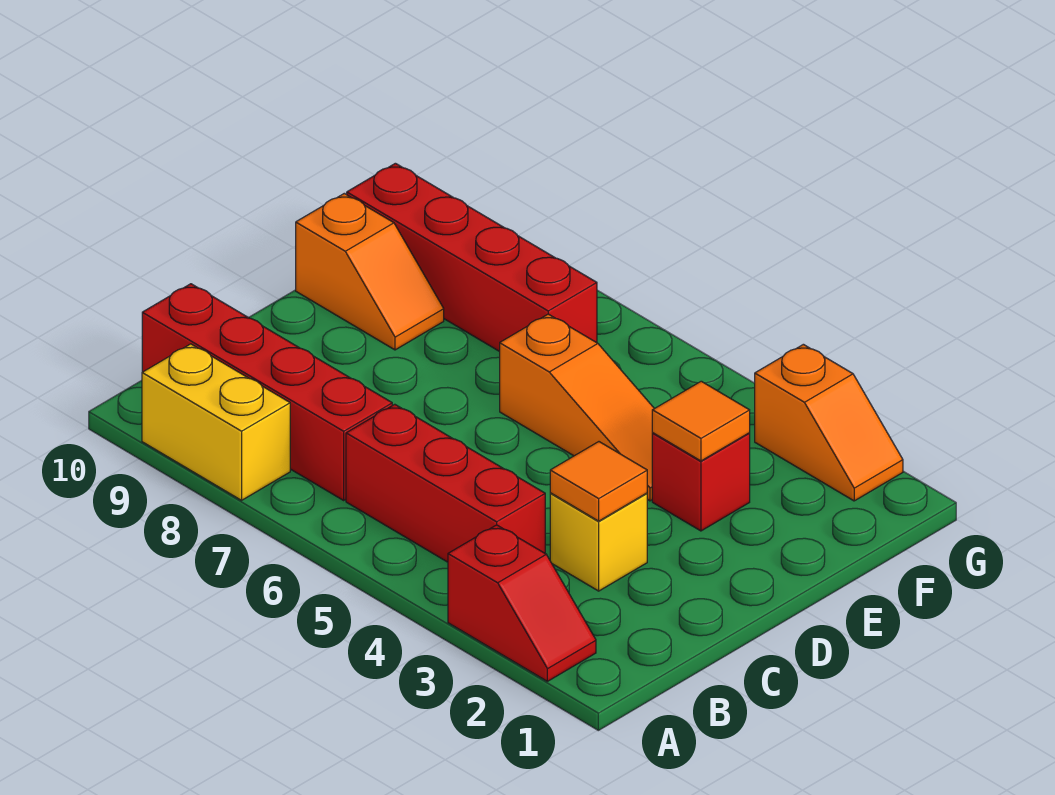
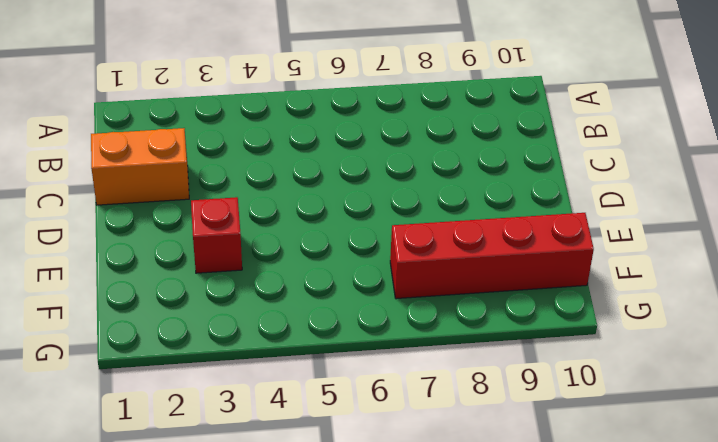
orange brick C1:C2 level 1 -> none
none -> red slope A2:A3 level 1 top 3
none -> yellow brick A8:A9 level 1
none -> red brick B4:B6 level 1

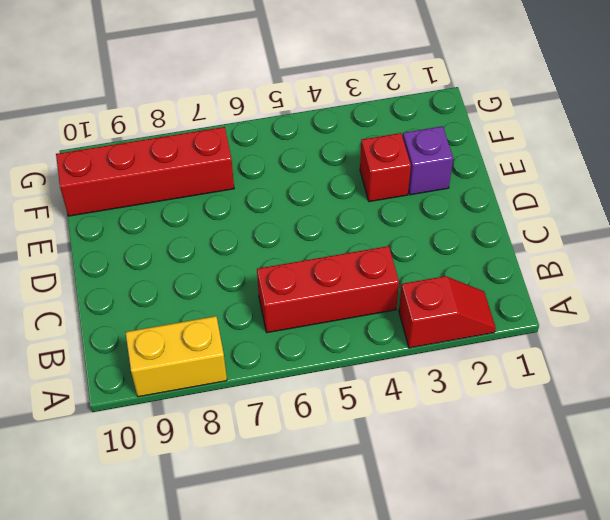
purple brick E2 level 1 -> none
none -> red brick B7:B10 level 1
none -> yellow brick C3 level 1
none -> orange slope E4:E6 level 1 top 6

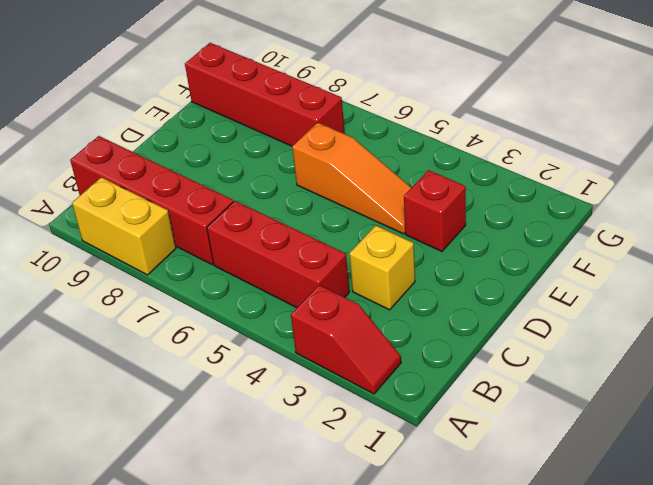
none -> orange slope E9:E10 level 1 top 10
none -> orange slope G2:G3 level 1 top 3
none -> orange tile C3 level 2

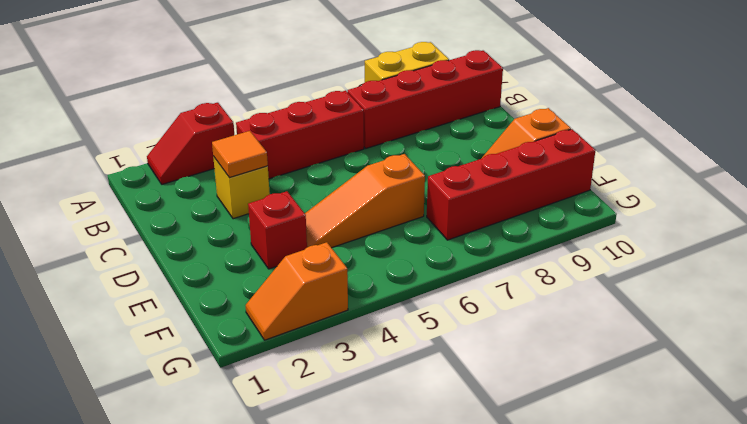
none -> orange tile E3 level 2

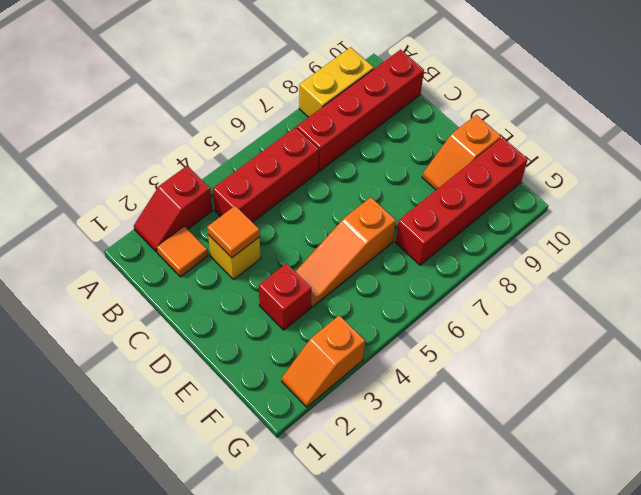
orange tile B2 level 1 -> orange tile E3 level 2

